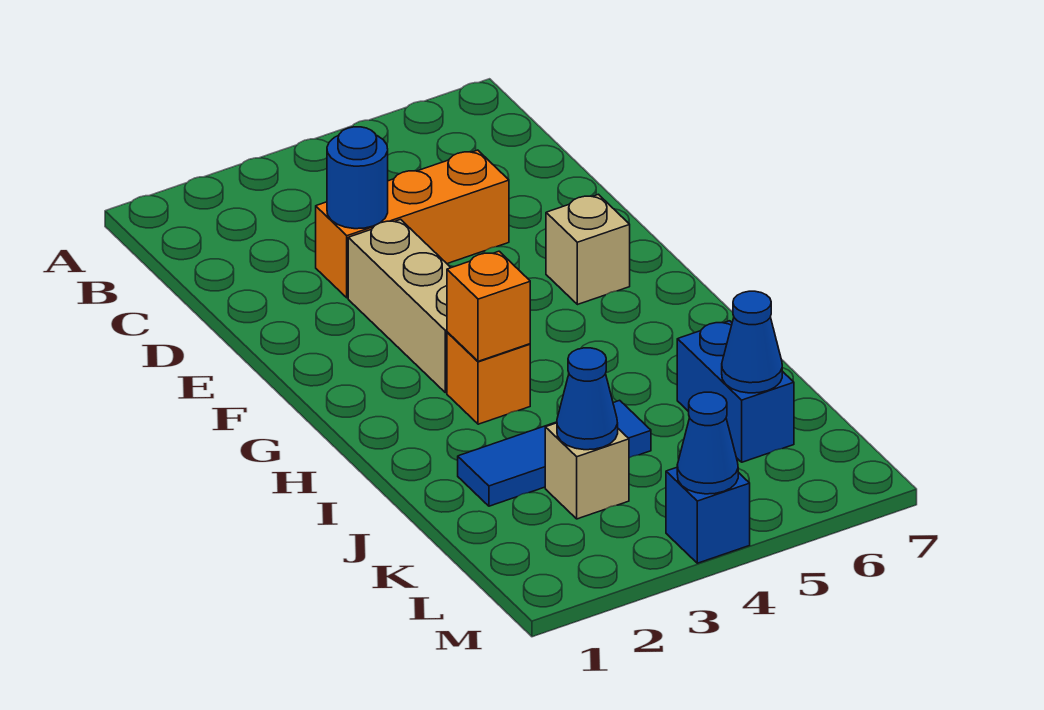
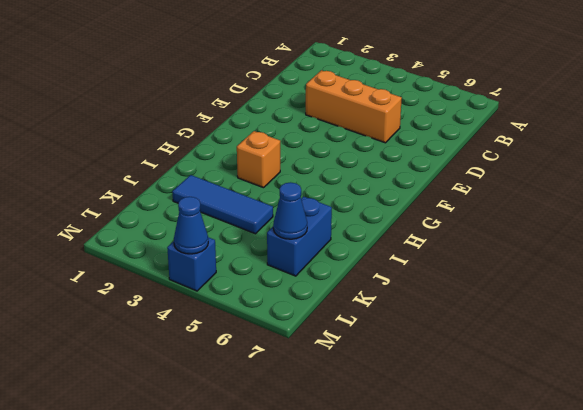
none -> tan brick E3:G3 level 1
none -> tan brick F6 level 1
none -> tan brick K3 level 1

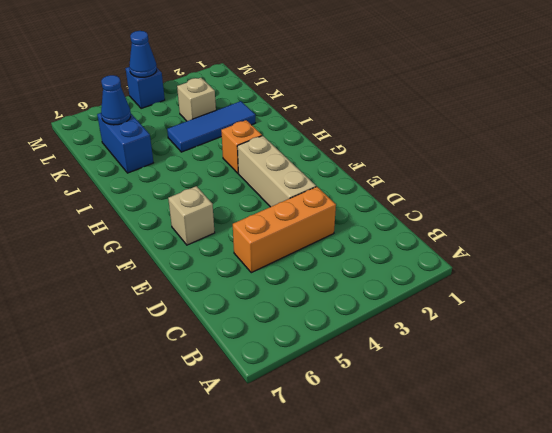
none -> blue round brick D3 level 2
none -> orange brick H3 level 2
none -> blue cone K3 level 2

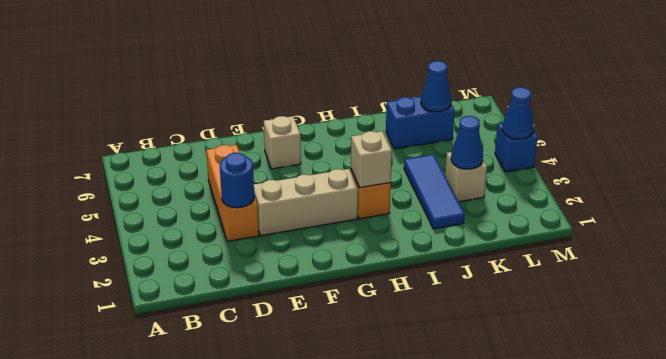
tan brick H3 level 2 -> orange brick H3 level 2

